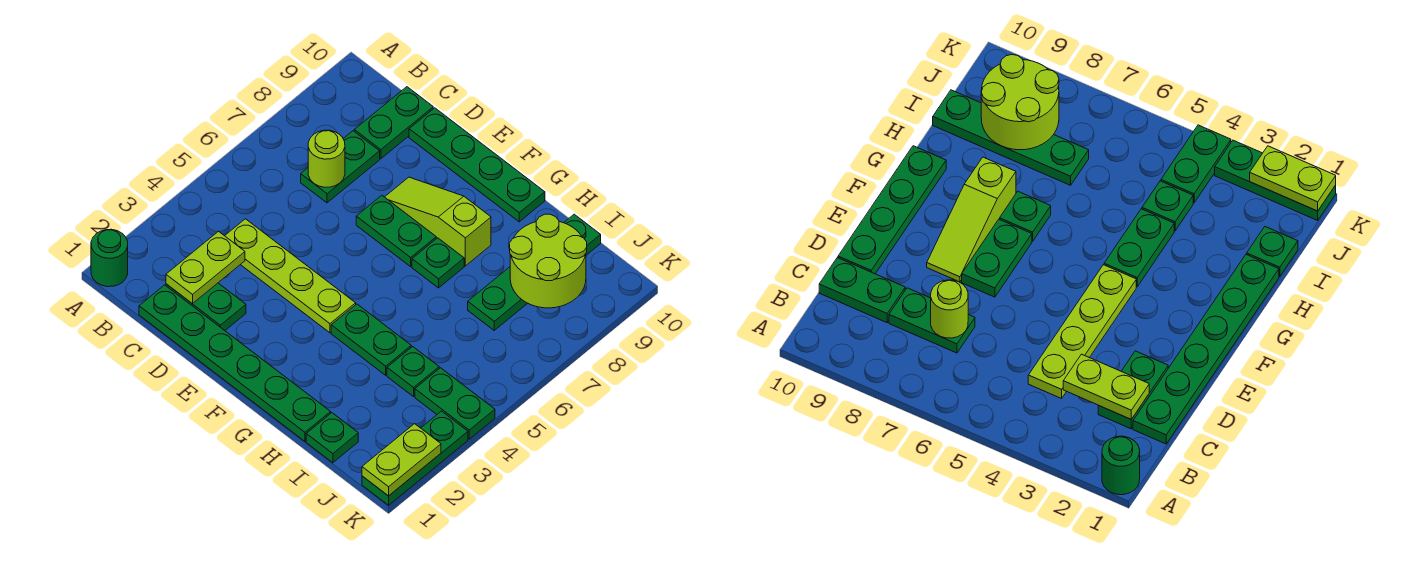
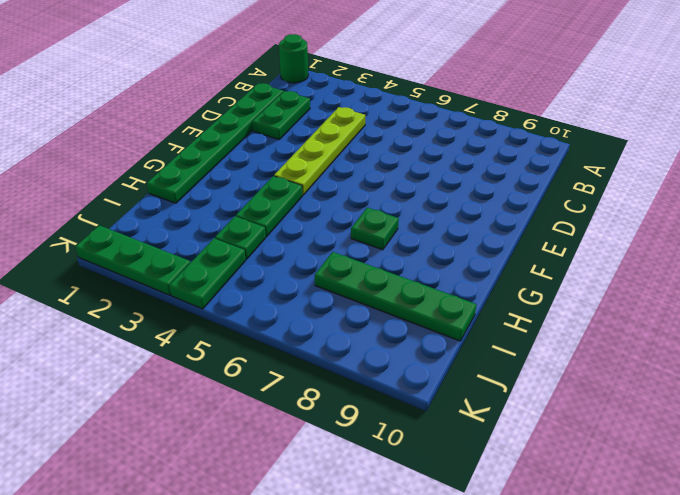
none -> green plate C7:C8 level 1
none -> green plate C9:C10 level 1
none -> green plate D10:G10 level 1

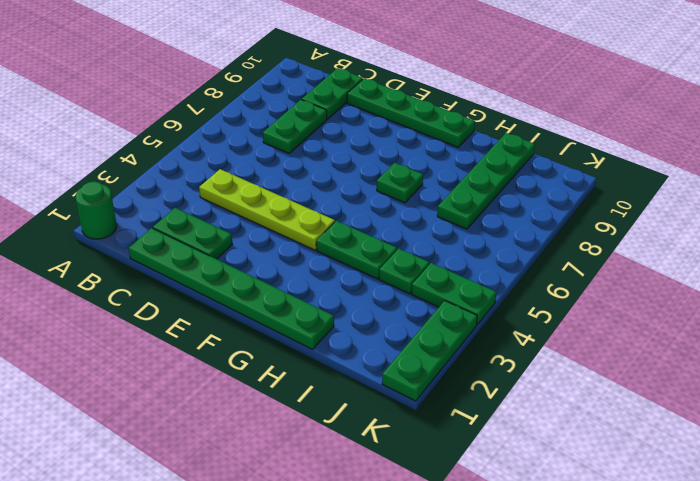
none -> green plate E7:F7 level 1
none -> lime slope E8:G8 level 1 top G
none -> green plate I1 level 1

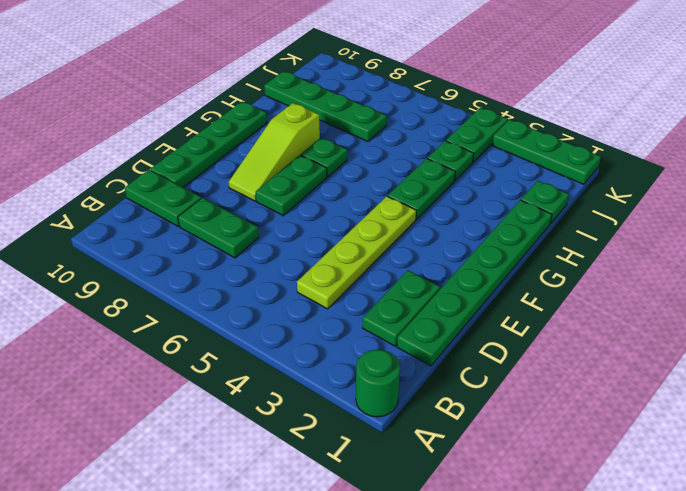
none -> lime plate C2:C3 level 2
none -> lime round brick C7 level 2
none -> lime round brick I8:J9 level 2

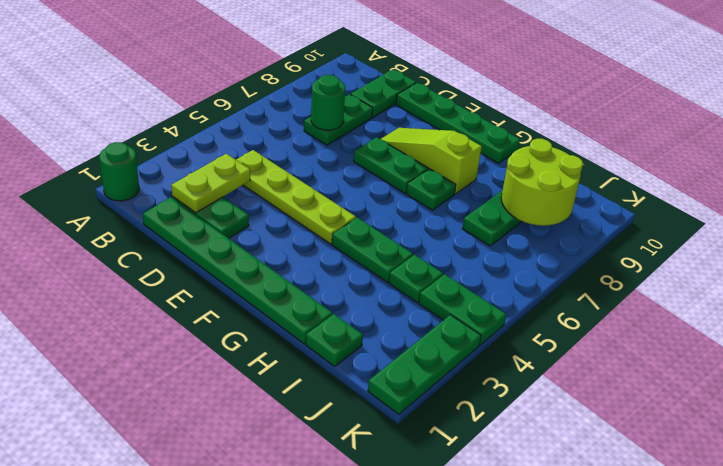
green round brick C7 level 2 -> lime round brick C7 level 2
none -> lime plate K1:K2 level 2

